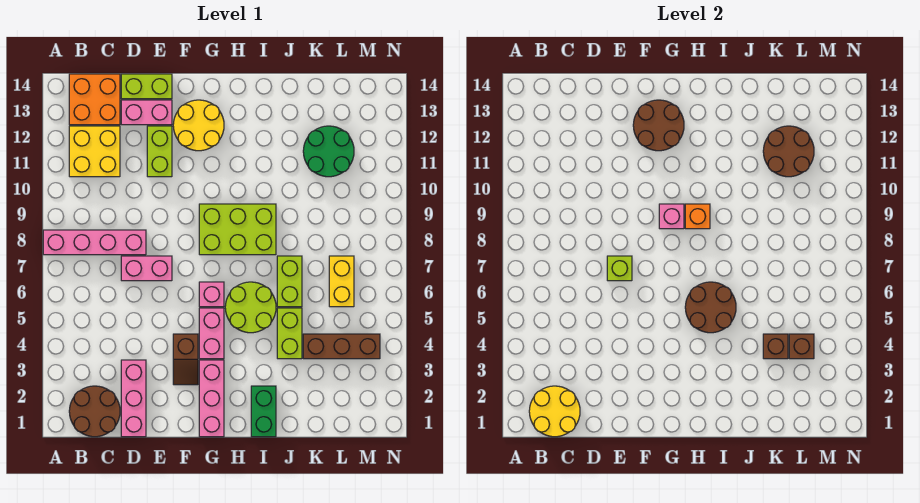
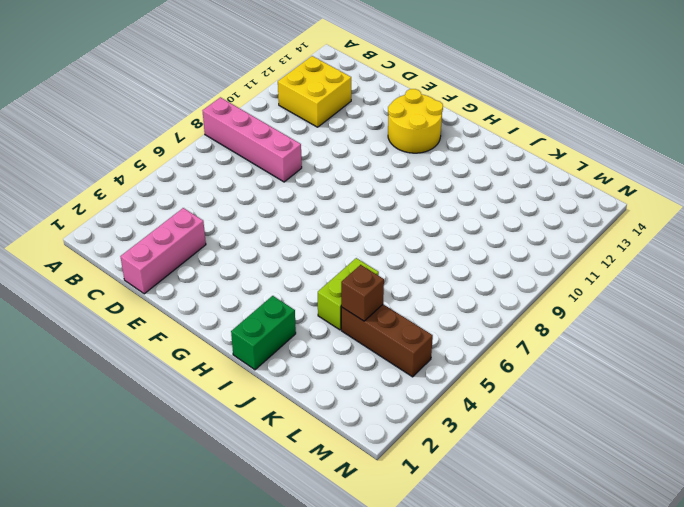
none -> brown round brick B1:C2 level 1
none -> orange brick B13:C14 level 1
none -> pink brick D7:E7 level 1
none -> pink brick D13:E13 level 1

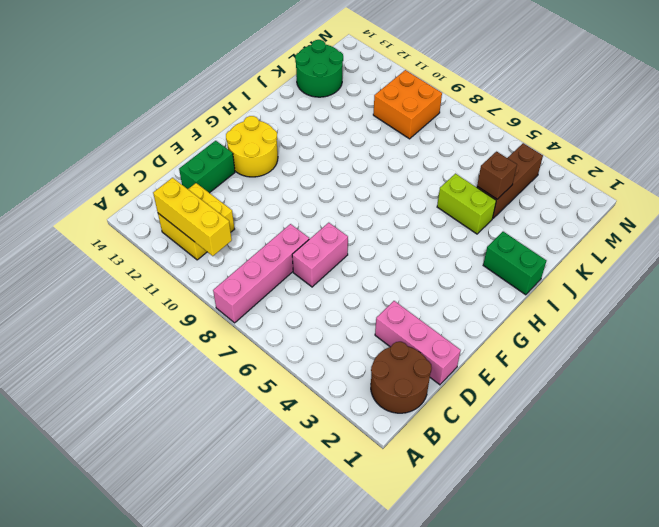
yellow brick B10:B12 level 2 -> none
green brick D13:E13 level 1 -> pink brick D13:E13 level 1
green round brick K13:L14 level 1 -> green round brick K11:L12 level 1
orange brick L9:M10 level 1 -> orange brick B13:C14 level 1
none -> lime brick D14:E14 level 1
none -> lime brick E11:E12 level 1
none -> brown slope F3:F4 level 1 top 4
none -> pink brick G1:G3 level 1

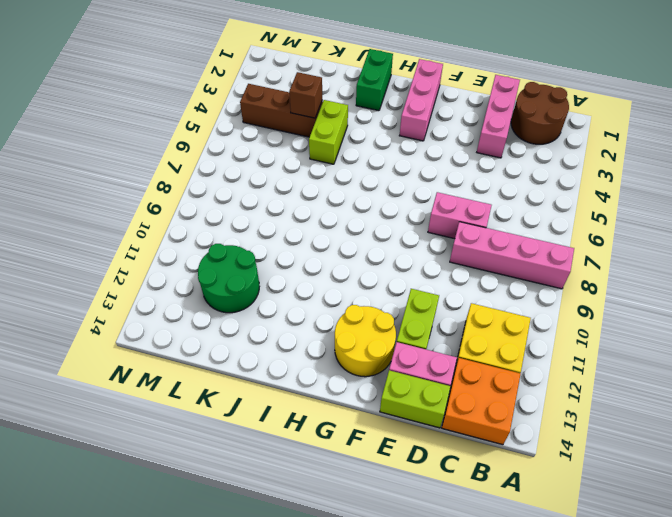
none -> brown slope F3:F4 level 1 top 4
none -> pink brick G4:G5 level 1
none -> pink brick G6 level 1
none -> lime brick G8:I9 level 1

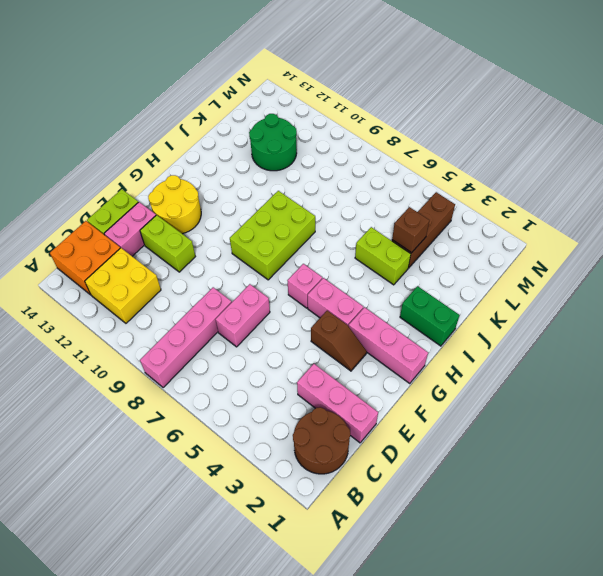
none -> lime round brick H5:I6 level 1
none -> lime brick J6:J7 level 1
none -> yellow brick L6:L7 level 1
none -> yellow round brick B1:C2 level 2

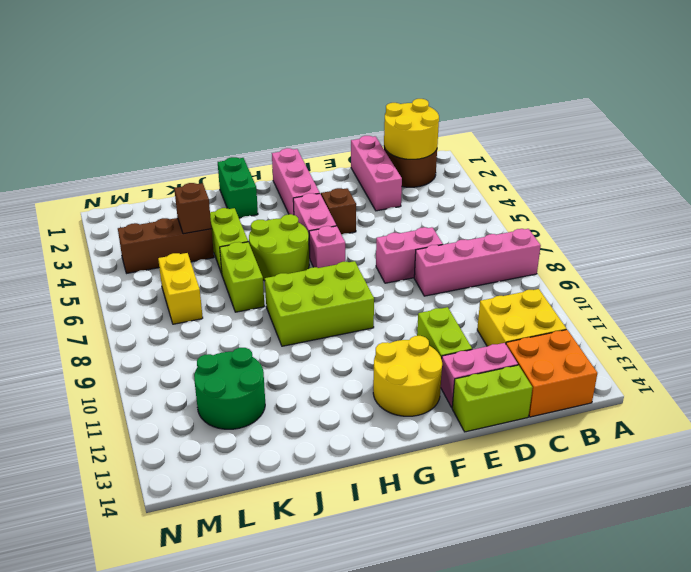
none -> lime brick E7 level 2
none -> brown round brick F12:G13 level 2
none -> pink brick G9 level 2
none -> brown round brick H5:I6 level 2

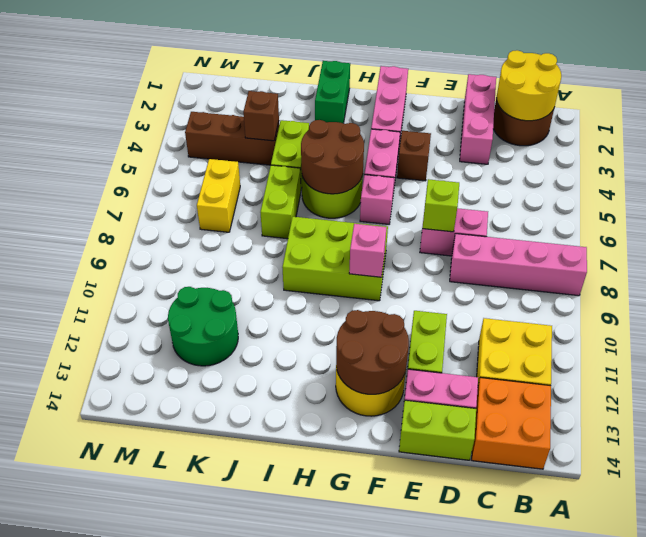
none -> orange brick H9 level 2
none -> brown round brick K11:L12 level 2
none -> brown brick L4 level 2

